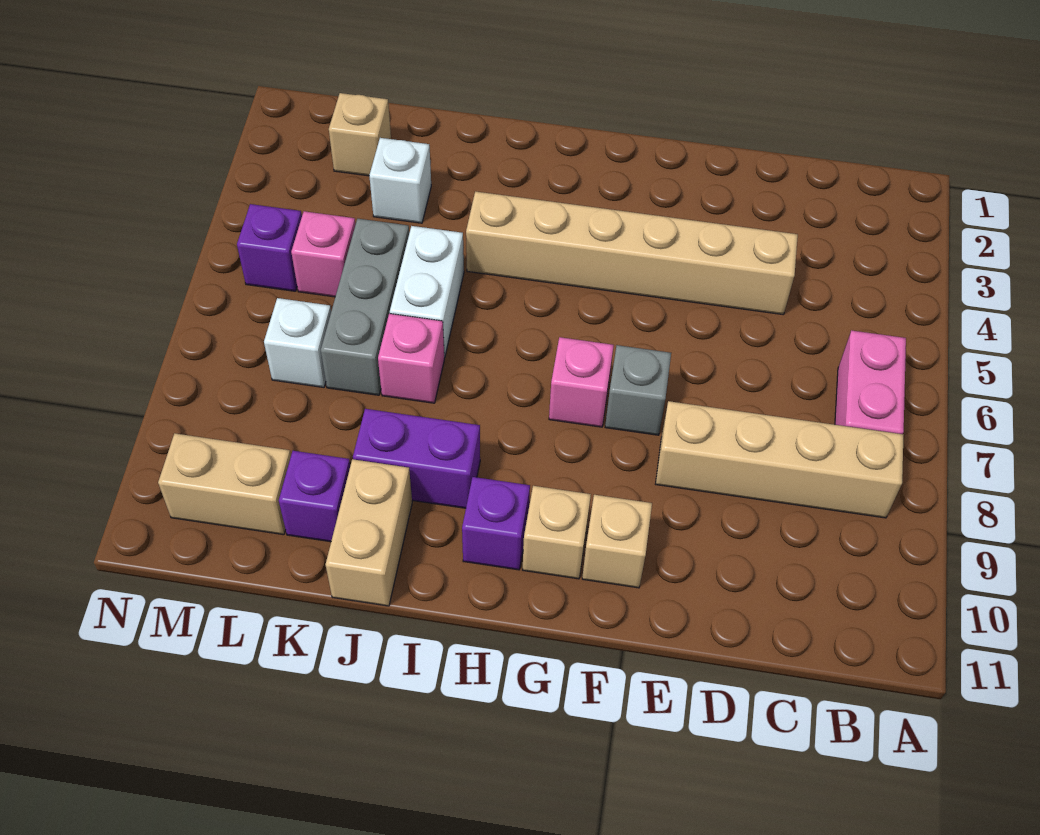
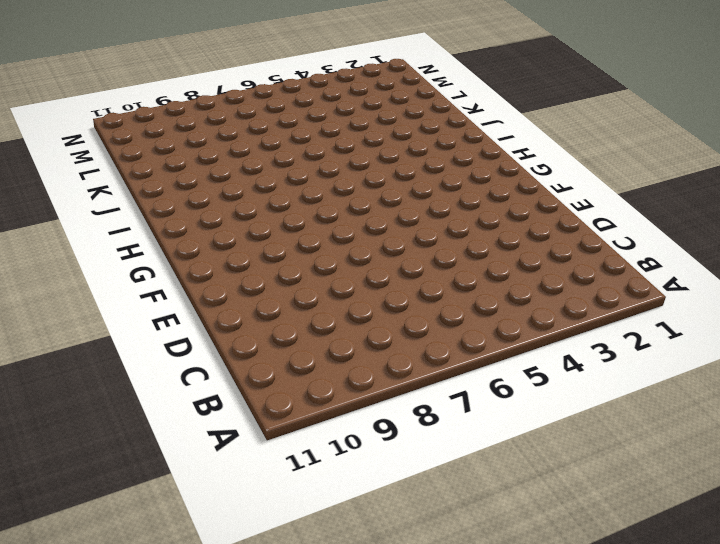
none -> pink brick B6:B7 level 1
none -> tan brick B8:E8 level 1
none -> tan brick D4:I4 level 1

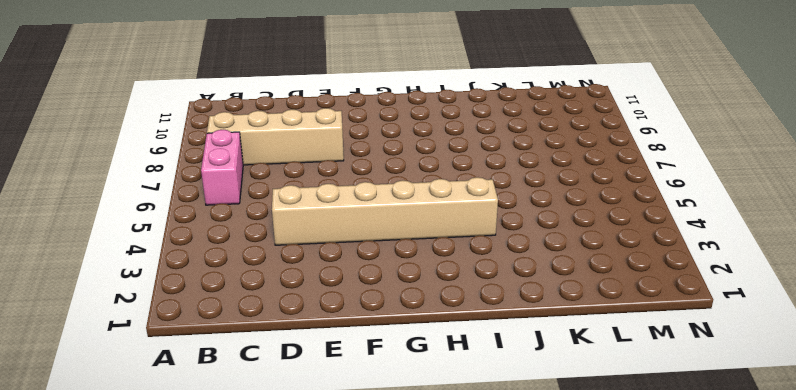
none -> grey brick F7 level 1
none -> tan brick F10 level 1
none -> pink brick G7 level 1

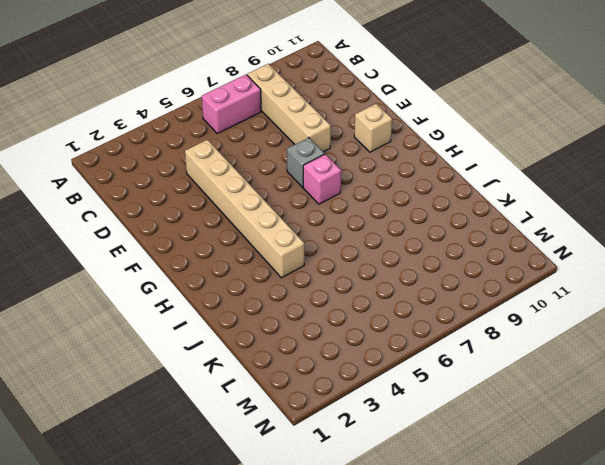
none -> tan brick G10 level 1
none -> purple brick H10 level 1
none -> purple brick I9:J9 level 1

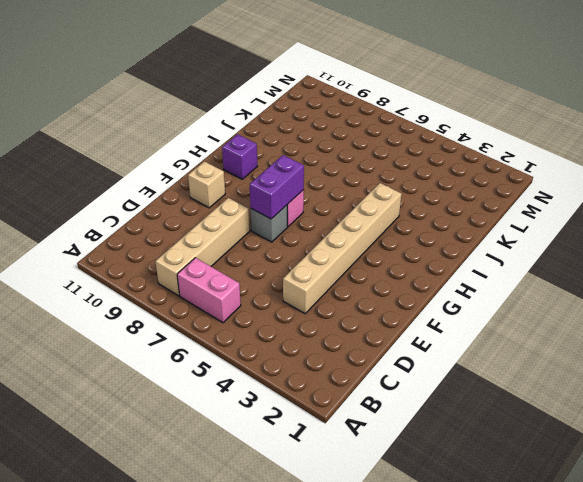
purple brick F7:G7 level 2 -> purple brick I9:J9 level 1
none -> tan brick G10 level 1
none -> white brick J5:J6 level 1
none -> pink brick J7 level 1

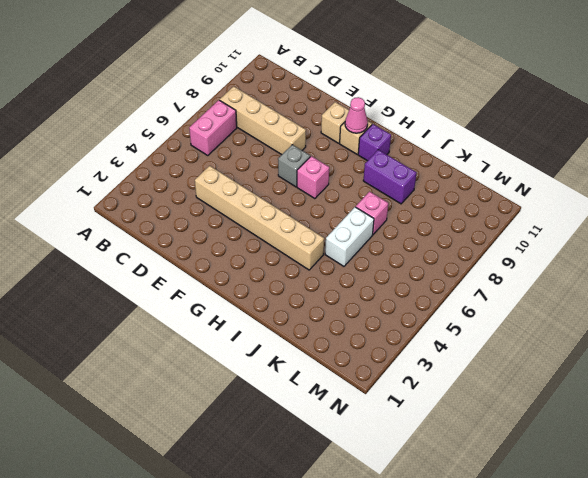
pink cone G10 level 2 -> none
none -> tan brick J10:J11 level 1
none -> white brick K3 level 1
none -> grey brick K5:K7 level 1

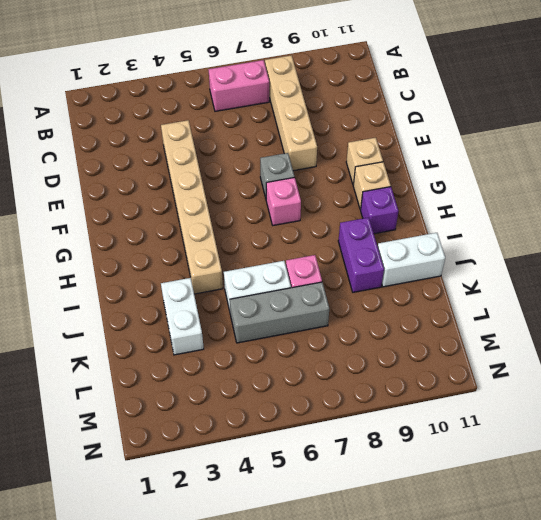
white brick J3:K3 level 1 -> white brick K3 level 1
white brick J10:J11 level 1 -> tan brick J10:J11 level 1
none -> purple brick K10 level 1
none -> tan brick L2 level 1
none -> pink brick L5 level 1

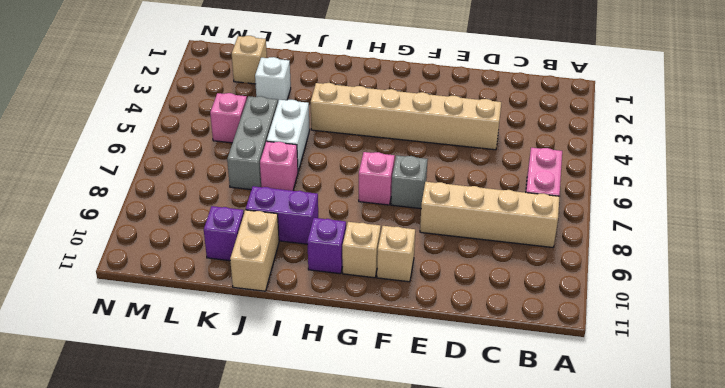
none -> white brick L7 level 1
none -> tan brick L10:M10 level 1
none -> purple brick M5 level 1

